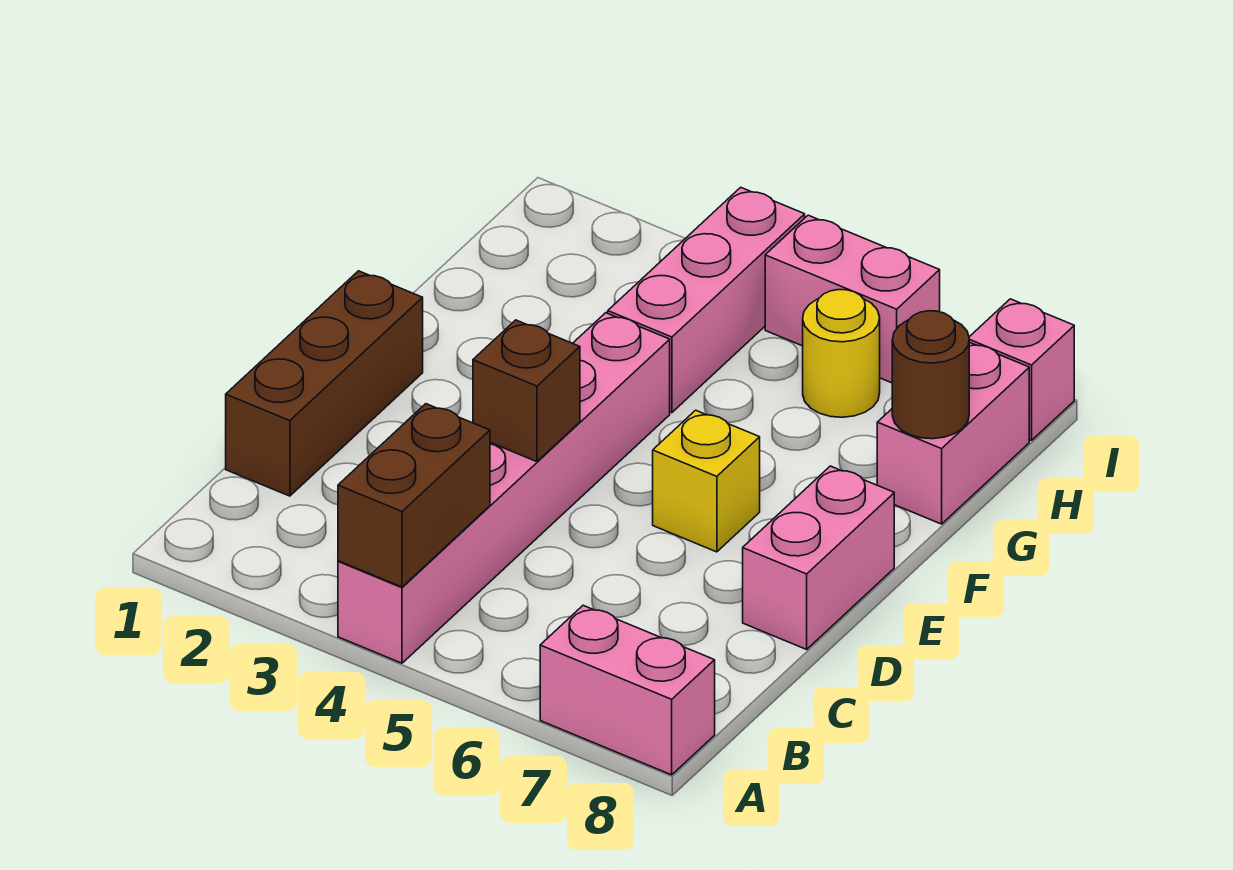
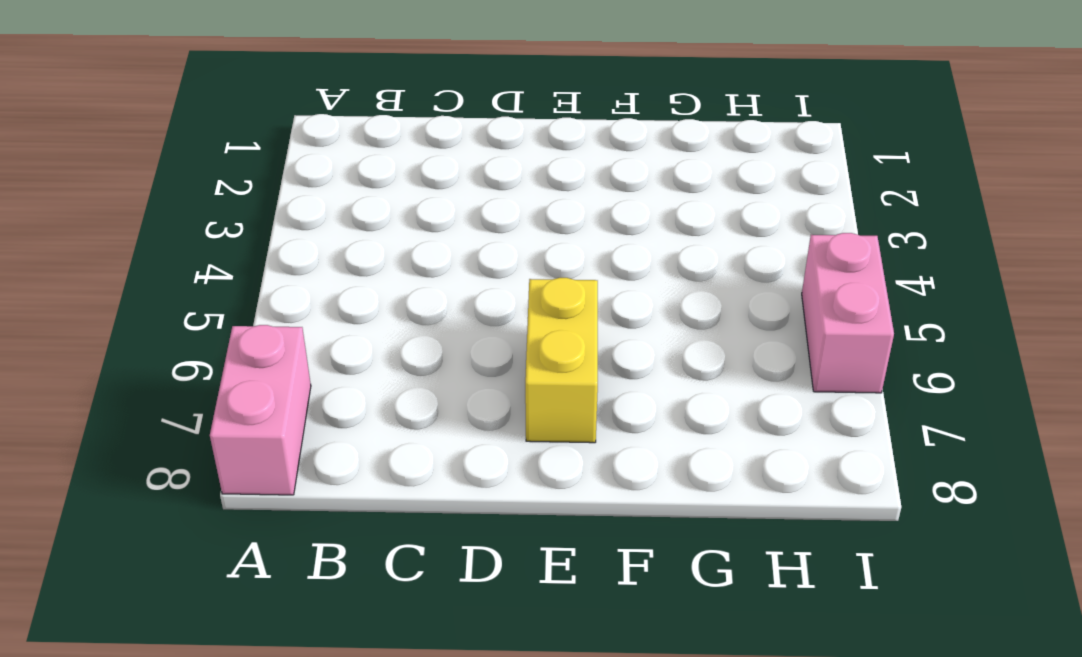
yellow brick E6:E7 level 1 -> yellow brick E6 level 1
none -> pink brick A4:F4 level 1
none -> brown brick C1:E1 level 1
none -> pink brick D8:E8 level 1

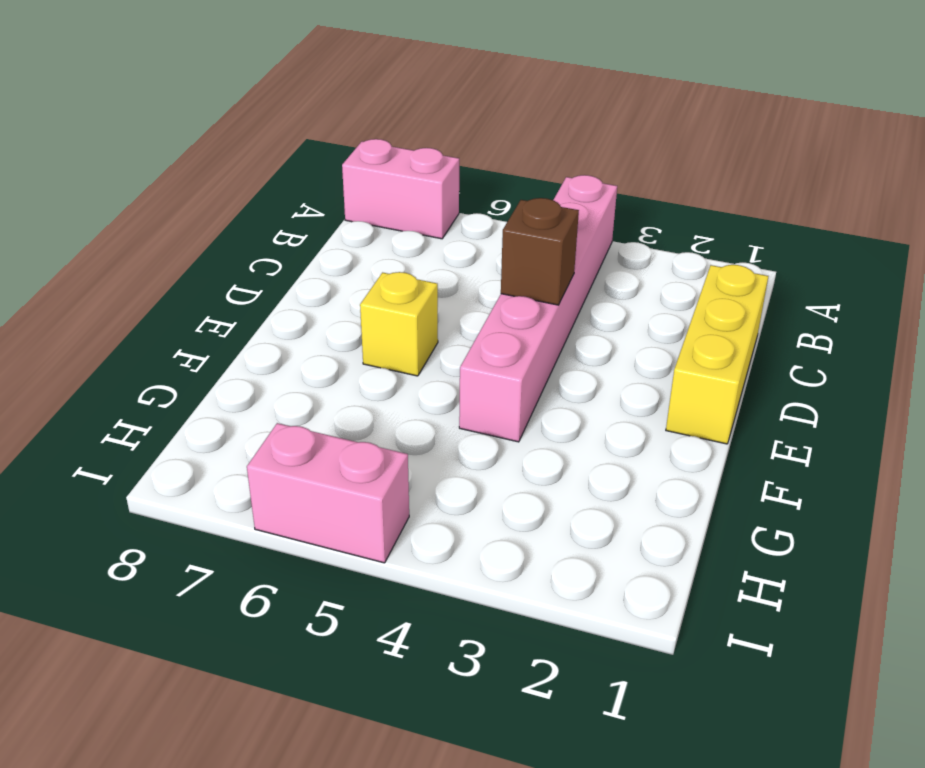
yellow brick C1:E1 level 1 -> brown brick C1:E1 level 1
none -> pink brick D8:E8 level 1
none -> pink brick G4:I4 level 1
none -> pink brick G8:H8 level 1

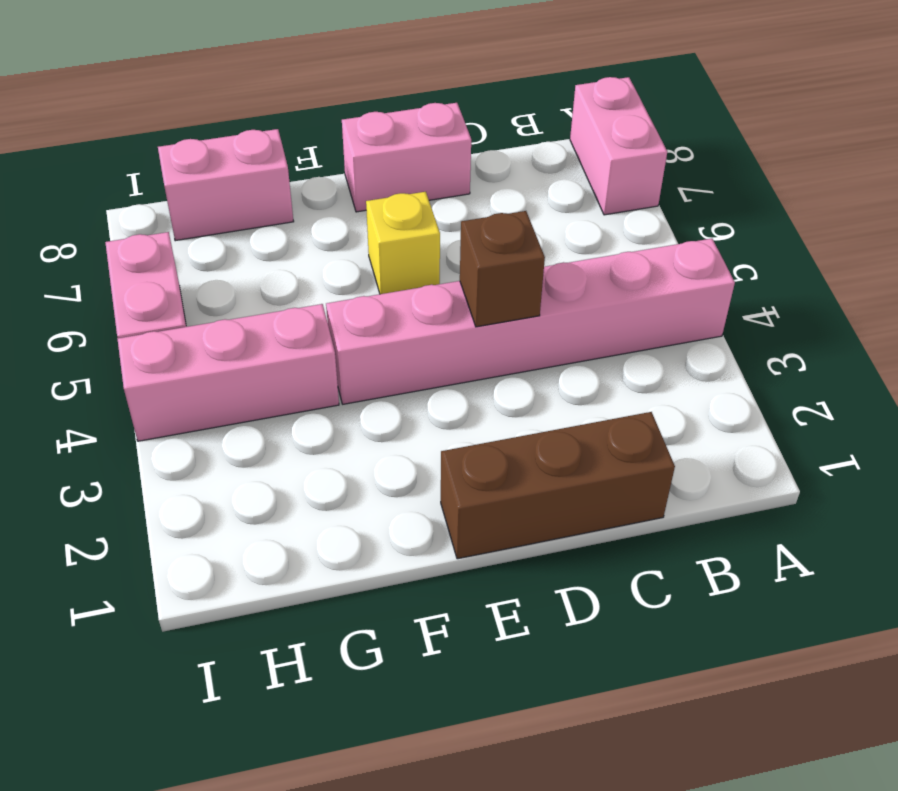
none -> yellow round brick H6 level 1
none -> pink brick I8 level 1
none -> brown brick A4:B4 level 2

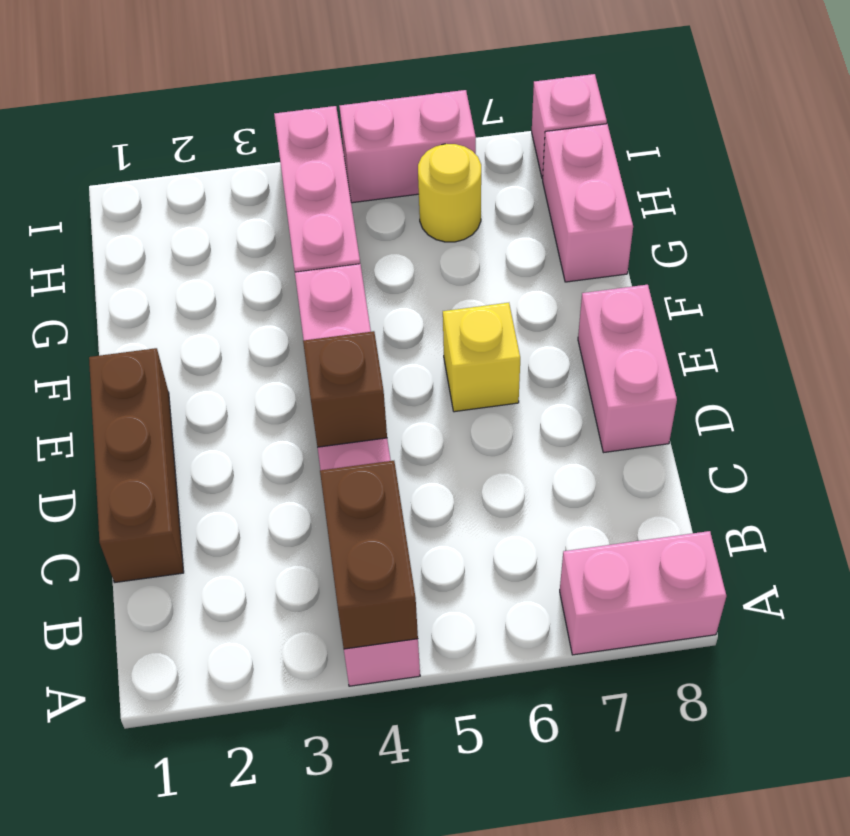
none -> brown round brick G8 level 2

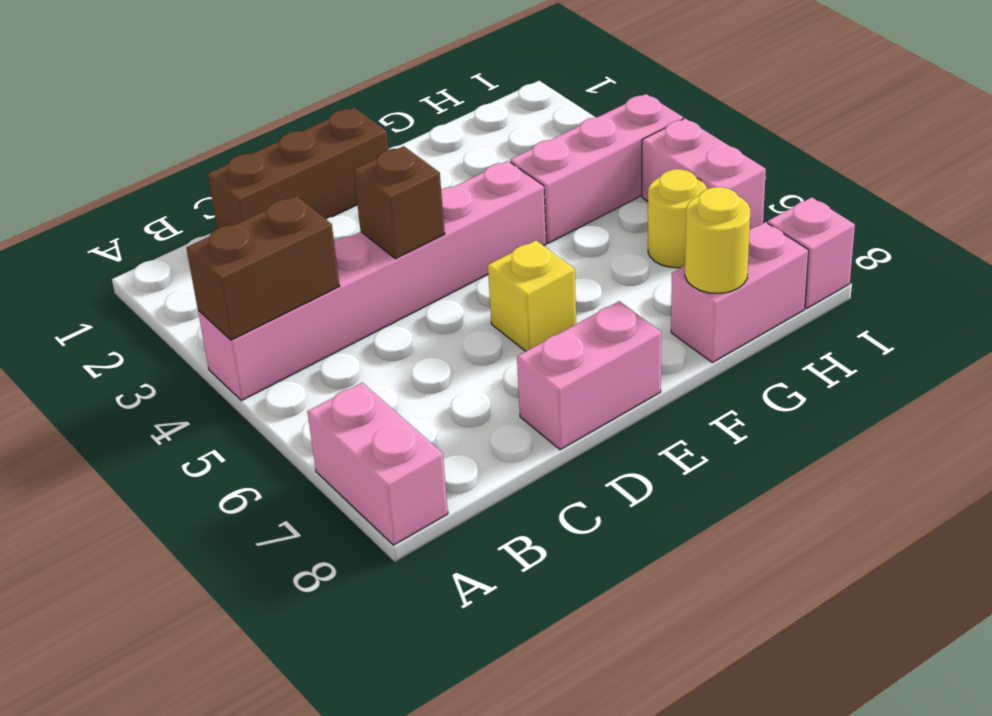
yellow round brick G8 level 2 -> brown round brick G8 level 2

